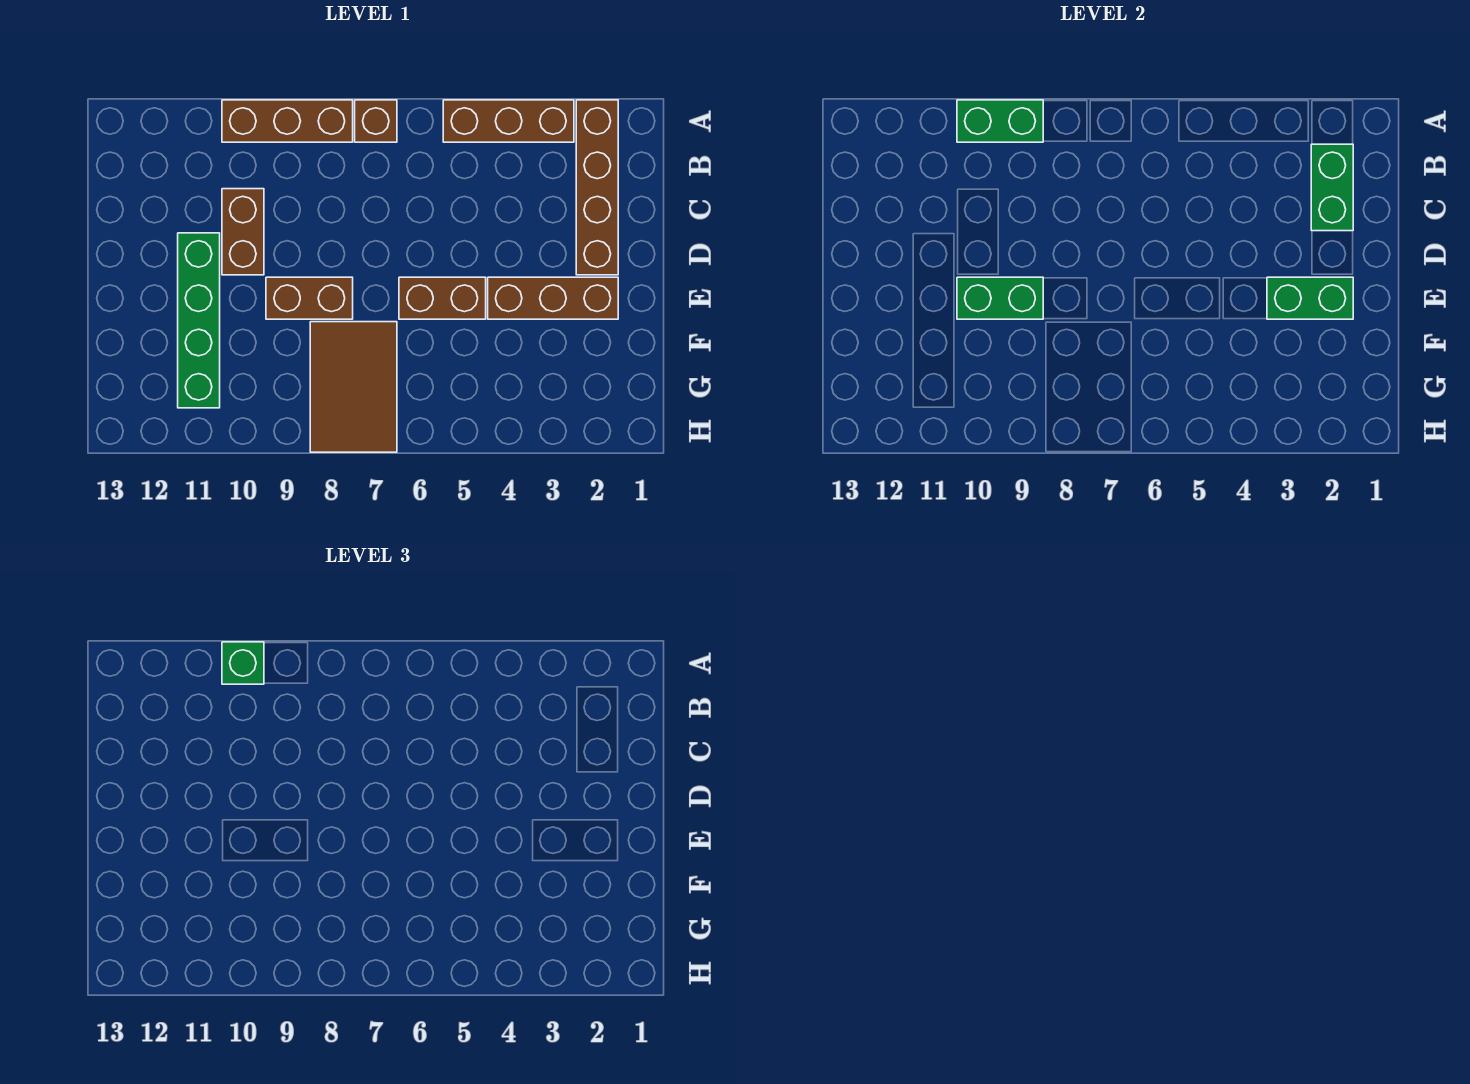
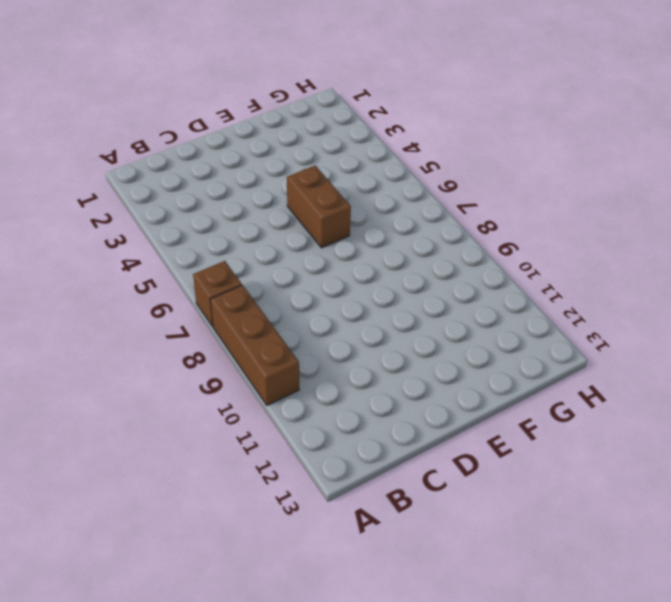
none -> brown brick A2:D2 level 1
none -> brown brick A3:A5 level 1
none -> brown brick C10:D10 level 1

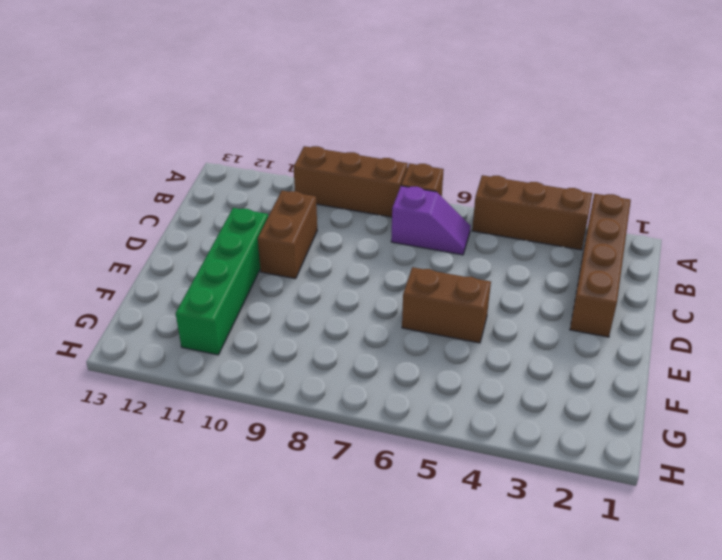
purple slope B6:B7 level 1 top 7 -> none
none -> brown brick E2:E4 level 1
none -> brown brick E8:E9 level 1
none -> brown tile F7:H8 level 1

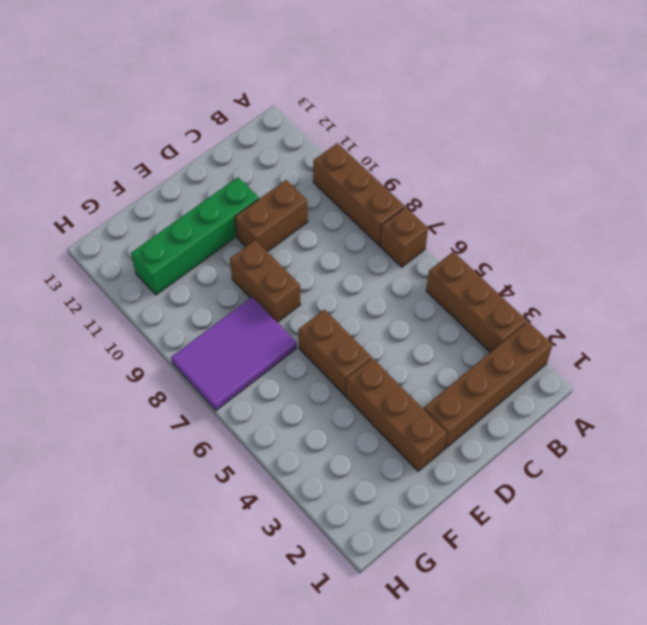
purple tile F7:H8 level 1 -> brown tile F7:H8 level 1
none -> green brick A9:A10 level 2
none -> green brick B2:C2 level 2
none -> green brick E2:E3 level 2

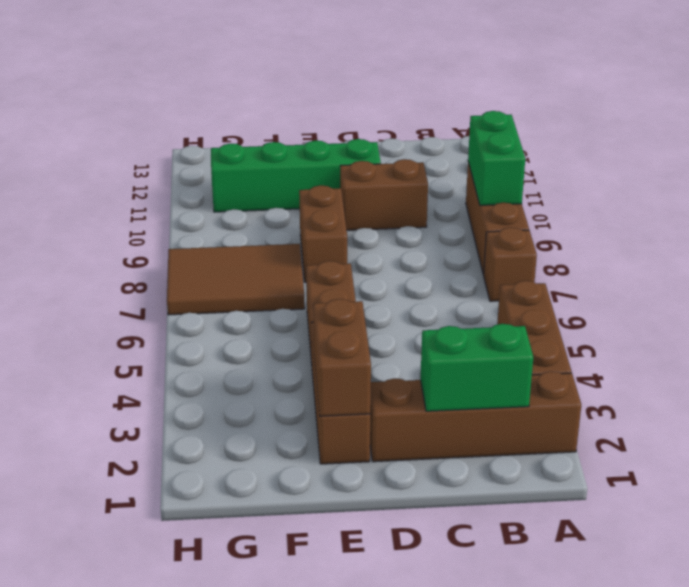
brown brick E2:E3 level 2 -> green brick E2:E3 level 2
none -> green brick E9:E10 level 2
none -> green brick A10 level 3

